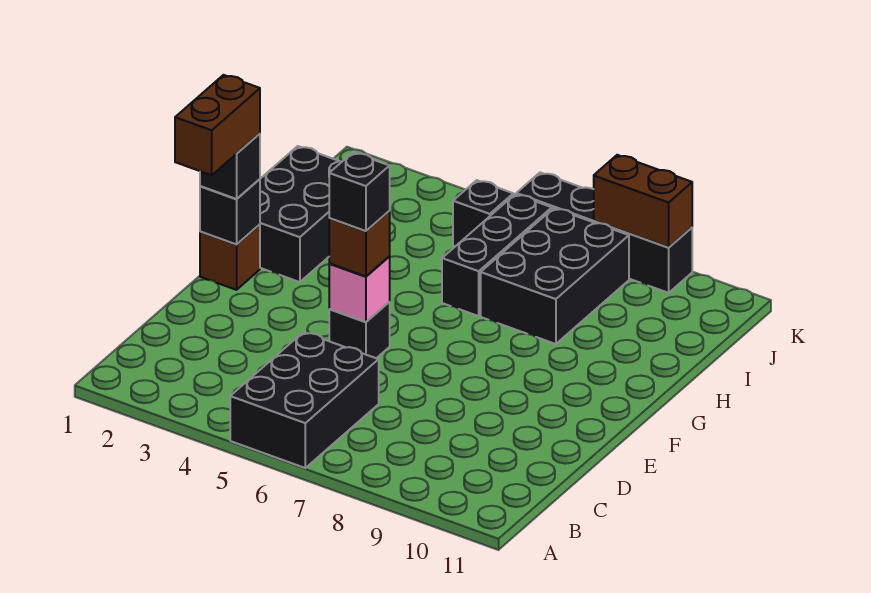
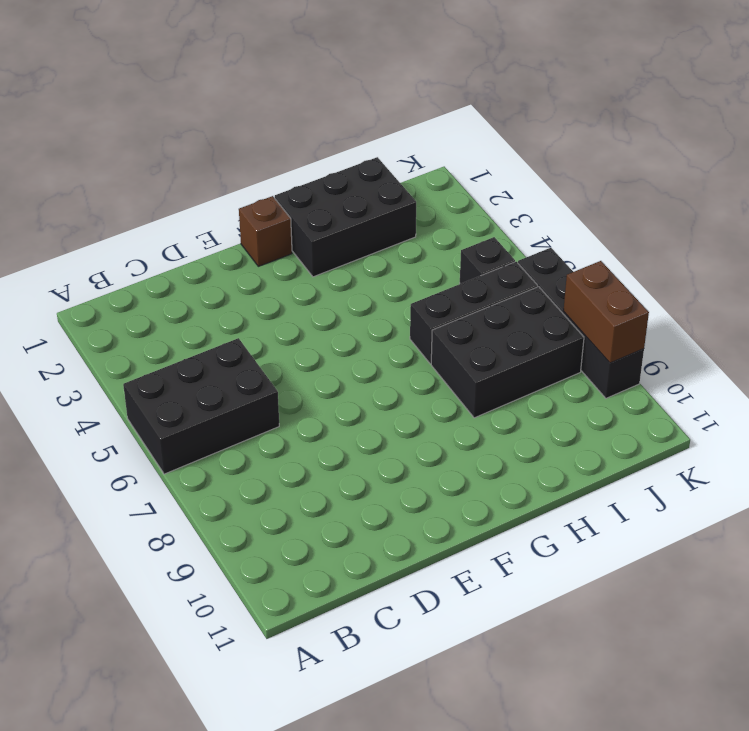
none -> black brick E5 level 1
none -> pink brick E5 level 2
none -> black brick F1 level 2

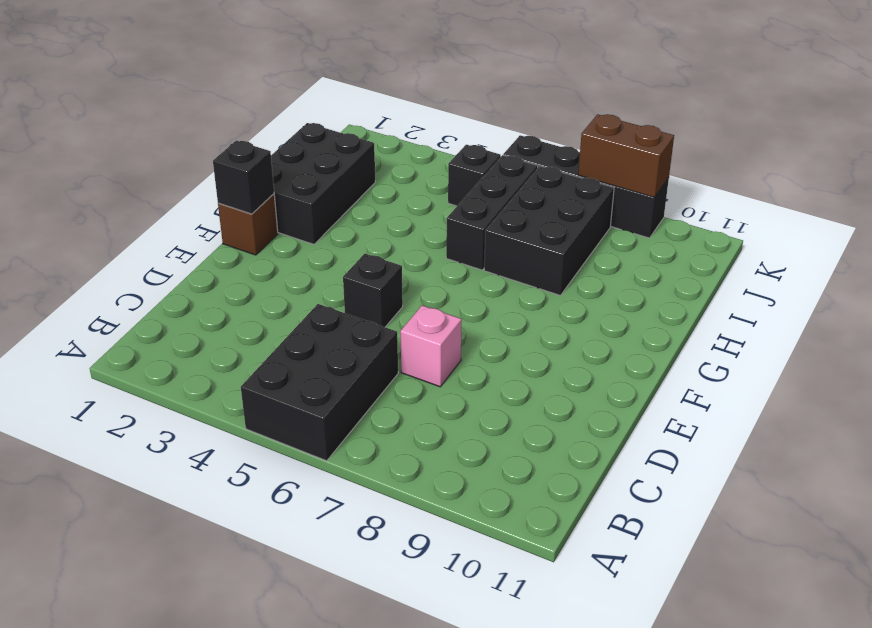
pink brick D7 level 1 -> pink brick E5 level 2
none -> brown brick E5 level 3
none -> black brick F1 level 3
none -> brown brick E1:F1 level 4

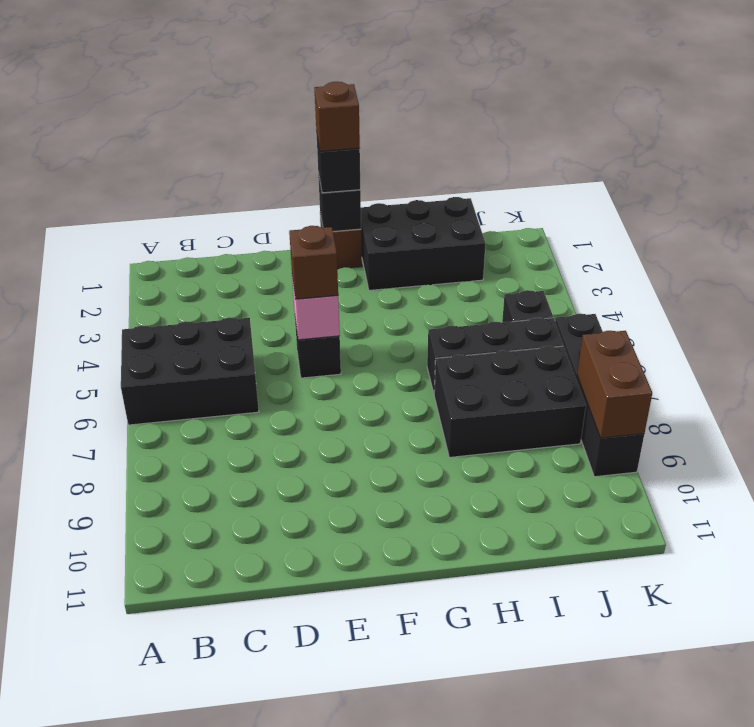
brown brick F1 level 4 -> brown brick E1:F1 level 4
none -> black brick E5 level 4

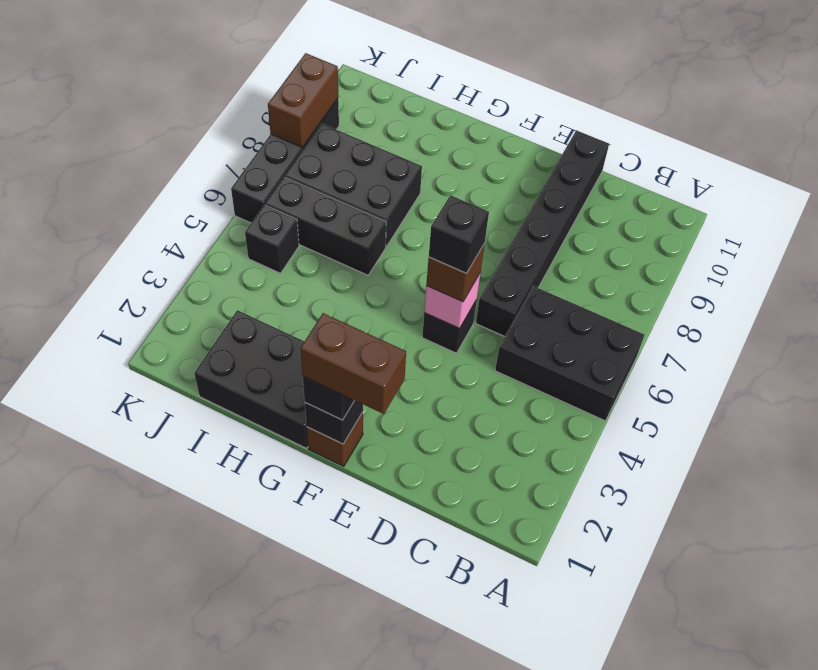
black brick D6:D11 level 1 -> none

